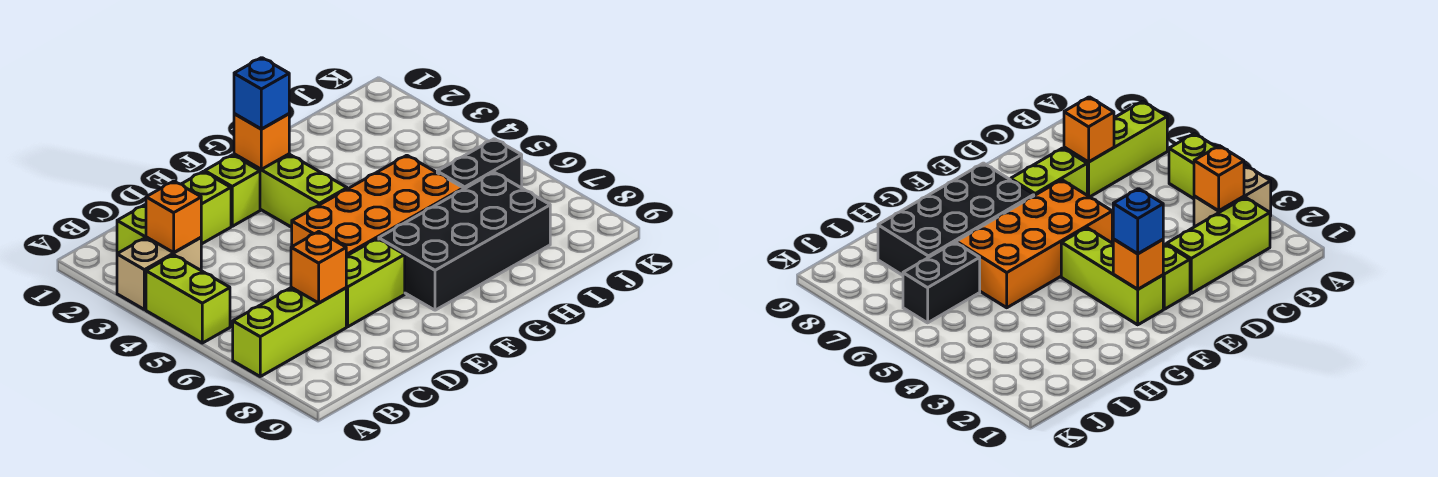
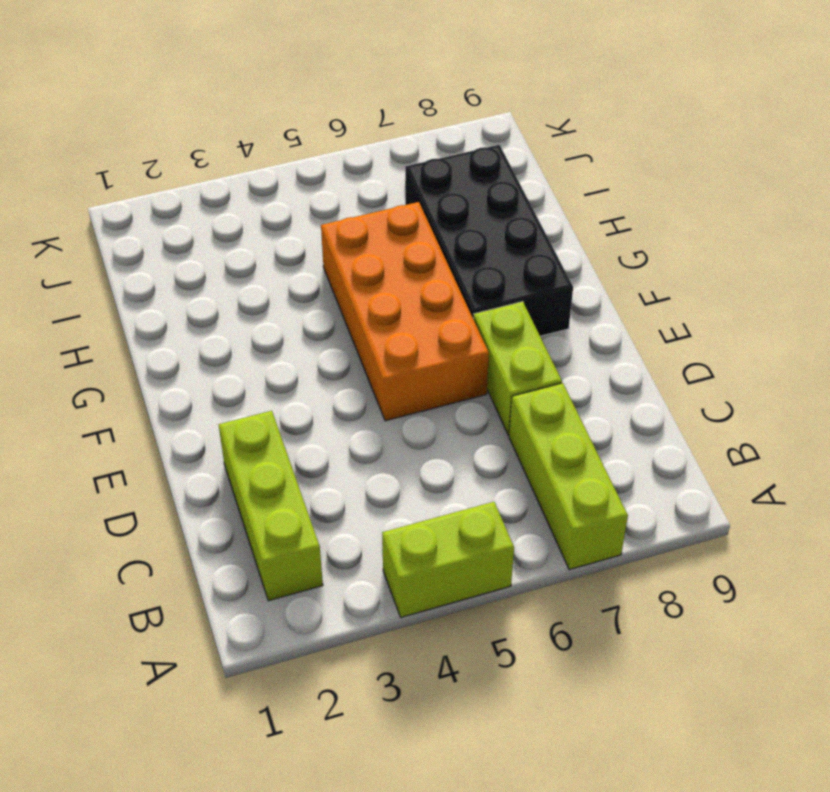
none -> tan brick A3:B3 level 1
none -> lime brick E2 level 1
none -> lime brick F2:F4 level 1

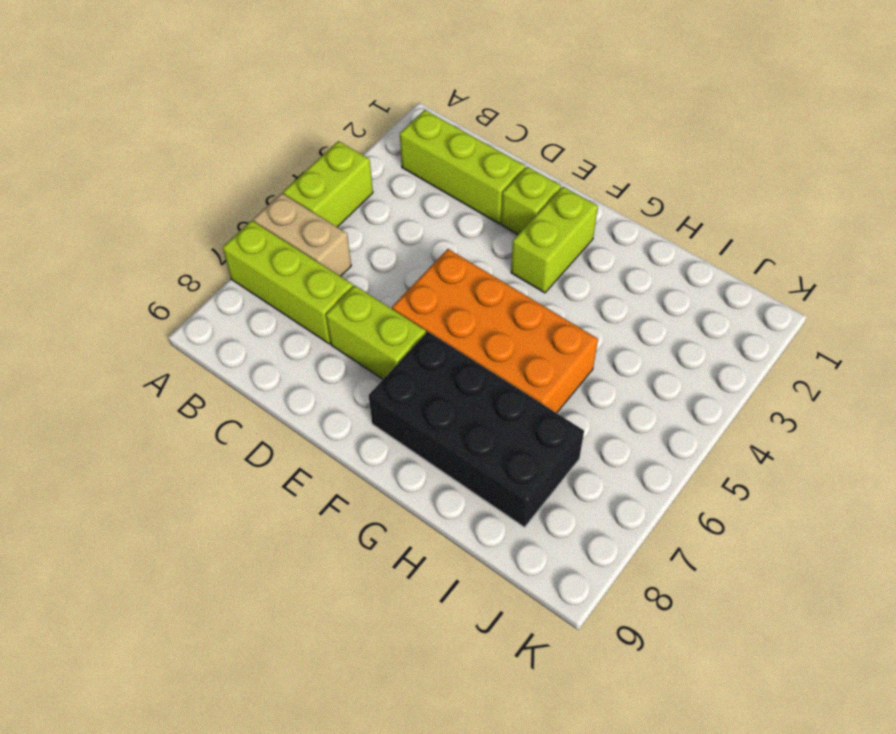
tan brick A6:B6 level 1 -> tan brick A3:B3 level 1
lime brick F2:F3 level 1 -> lime brick F2:F4 level 1
none -> black brick I6:J6 level 1
none -> orange brick B3 level 2
none -> orange brick C7 level 2

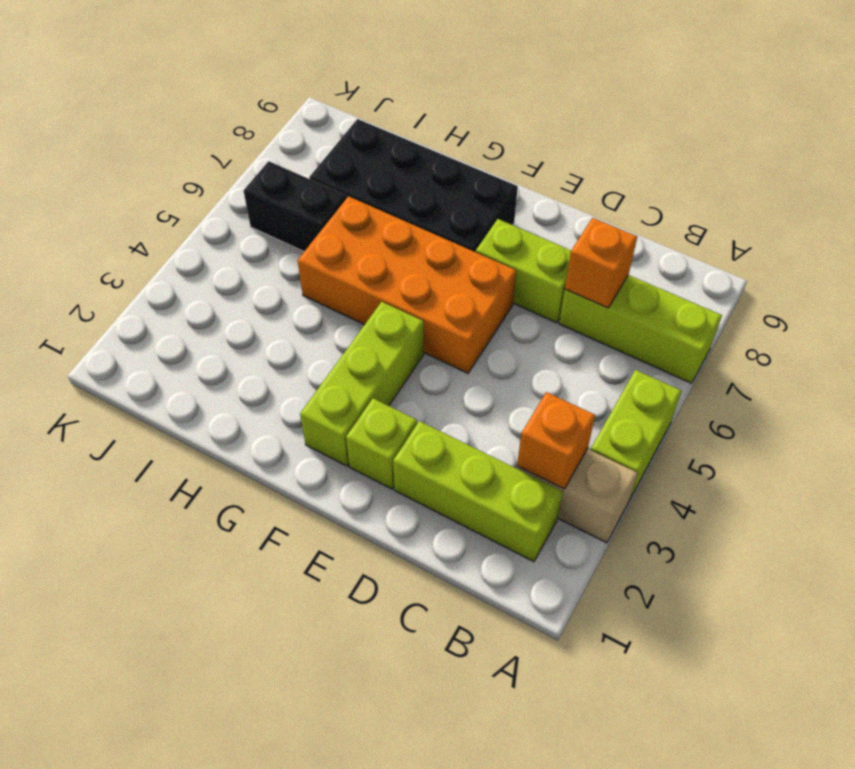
none -> orange brick F2 level 2
none -> blue brick F2 level 3

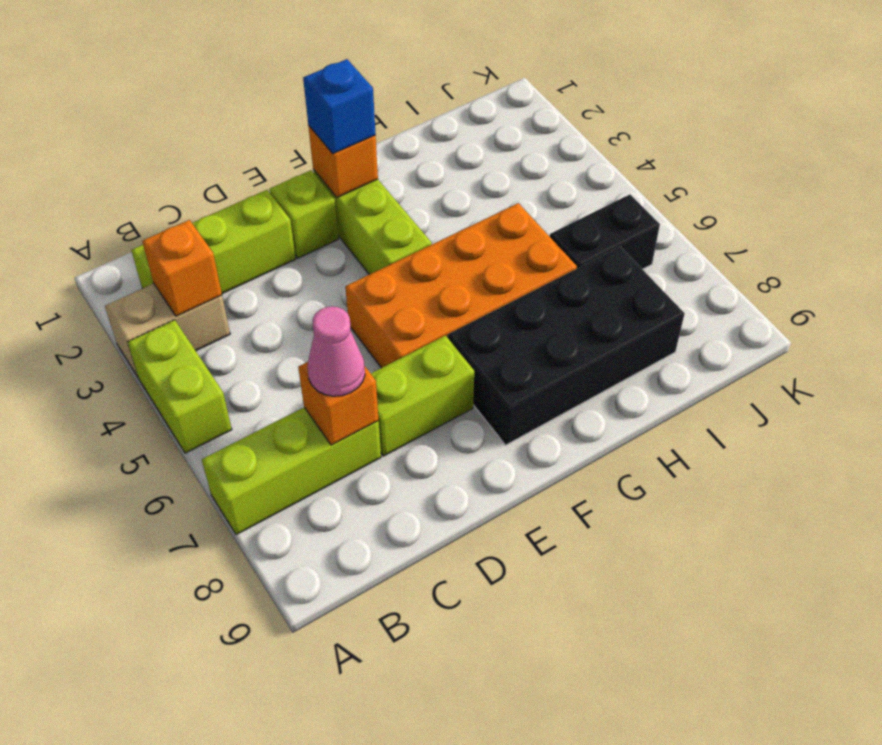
pink cone C7 level 3 -> none

